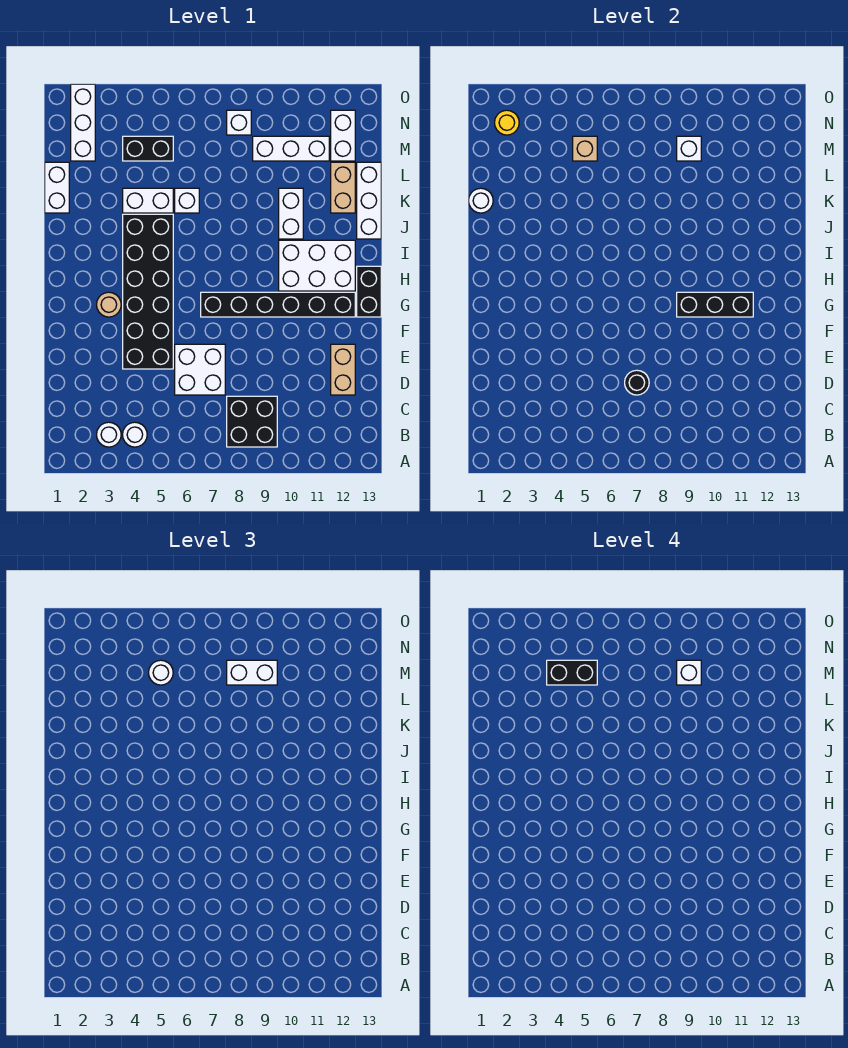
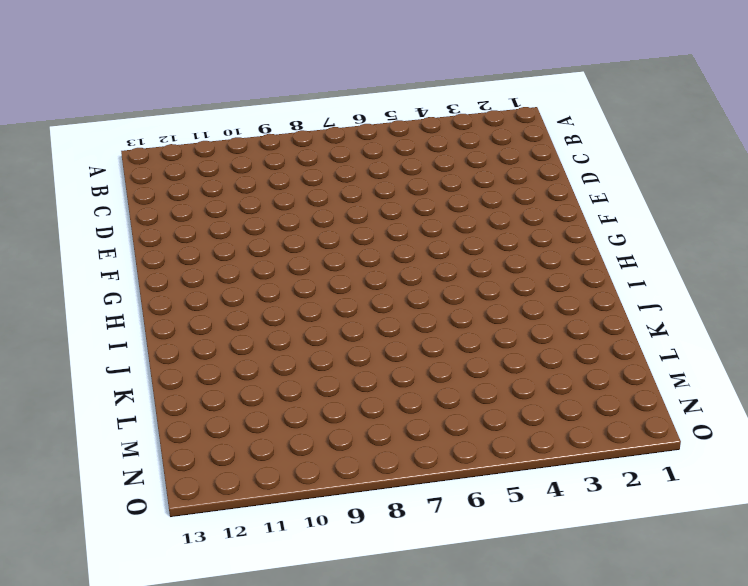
none -> white round brick B3 level 1
none -> white round brick B4 level 1
none -> black brick B8:C9 level 1
none -> white brick D6:E7 level 1

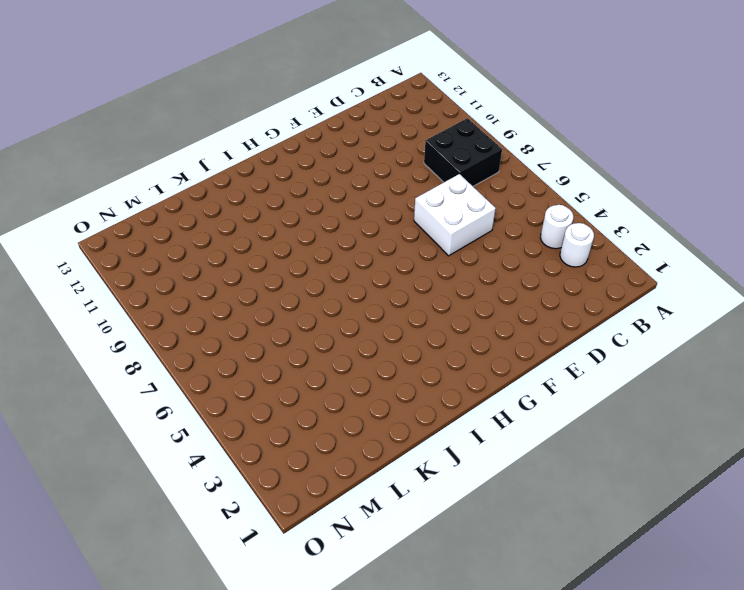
none -> tan brick D12:E12 level 1
none -> black brick E4:J5 level 1
none -> tan round brick G3 level 1
none -> black brick G7:G12 level 1

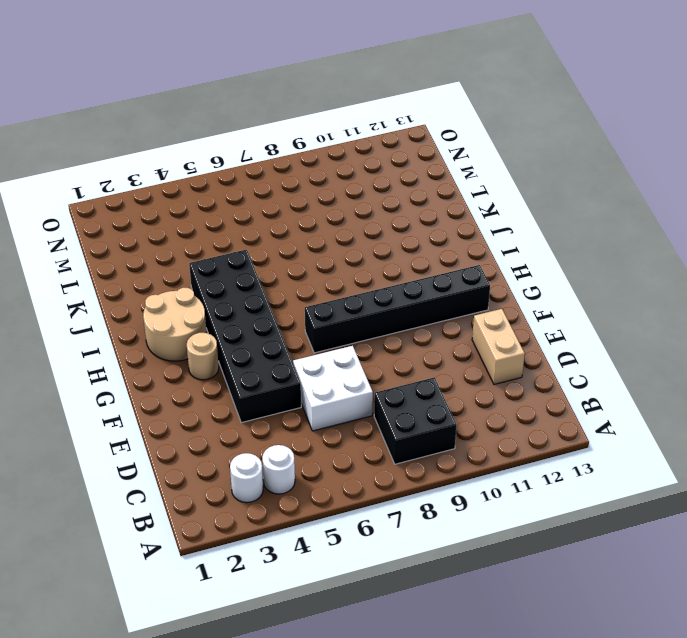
tan round brick H2:I3 level 1 -> none
none -> black brick G13:H13 level 1
none -> white brick H10:I12 level 1
none -> white brick J10:K10 level 1
none -> white brick J13:L13 level 1

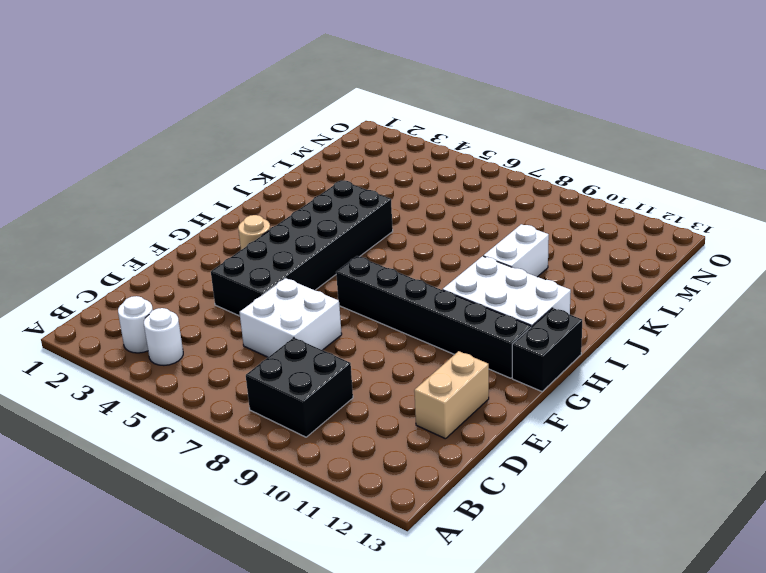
none -> white brick J13:L13 level 1
none -> white brick K1:L1 level 1
none -> white brick K4:K5 level 1
none -> white brick K6 level 1

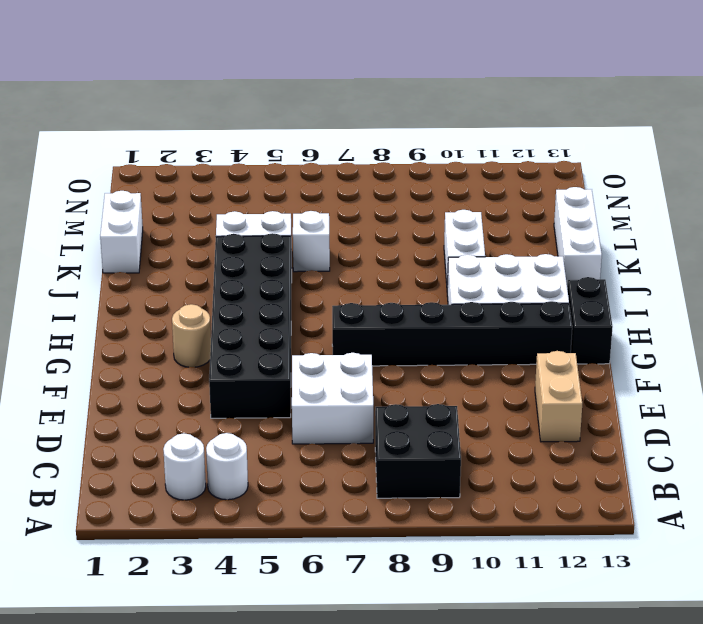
none -> tan brick K12:L12 level 1
none -> white brick M2:O2 level 1
none -> black brick M4:M5 level 1
none -> white brick M9:M11 level 1

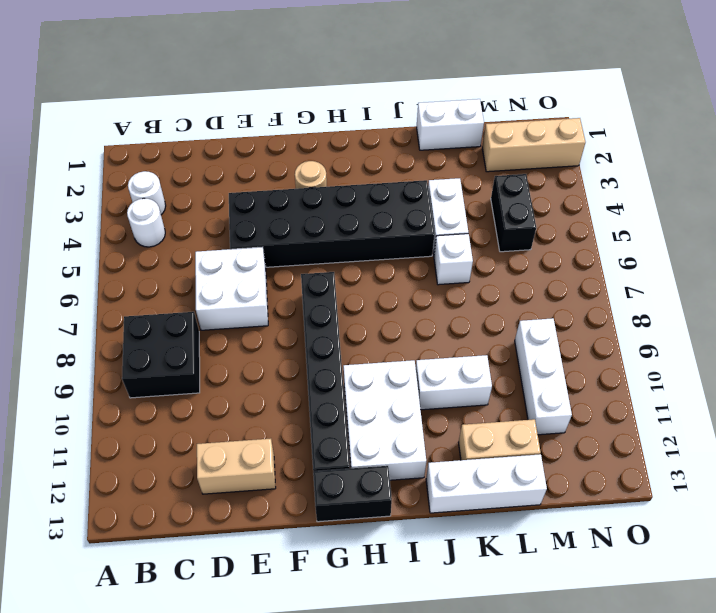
tan brick M2:O2 level 1 -> white brick M2:O2 level 1
none -> white brick M12:N12 level 1
none -> white brick N8 level 1
none -> black round brick D7 level 2
none -> black brick G9:G11 level 2

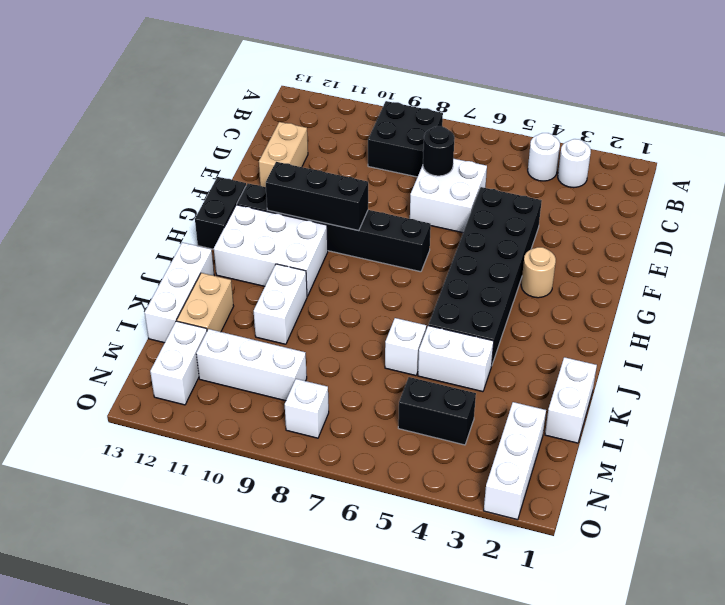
none -> white round brick K1 level 2
none -> tan brick M5 level 2
none -> white brick M9 level 2
none -> yellow round brick N2 level 2

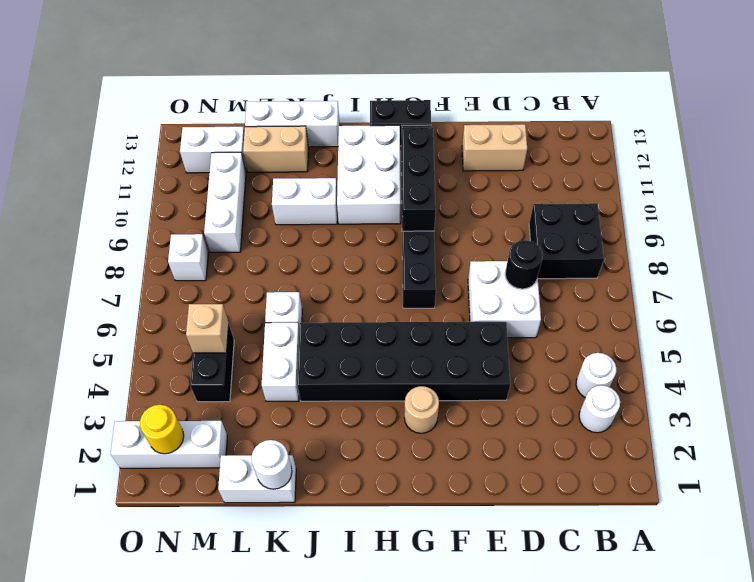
none -> white brick M9 level 2
none -> white round brick M5 level 3
none -> white brick M8:M9 level 3
none -> black brick M4:M5 level 4

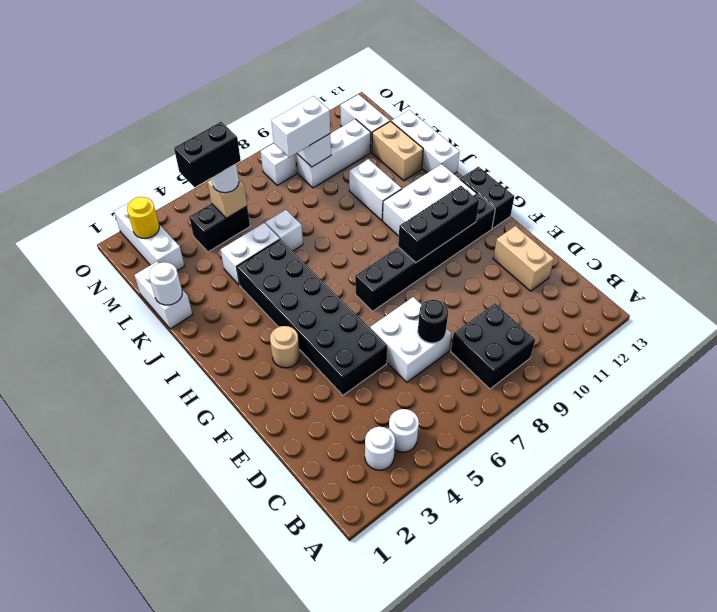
none -> white brick M9 level 4

